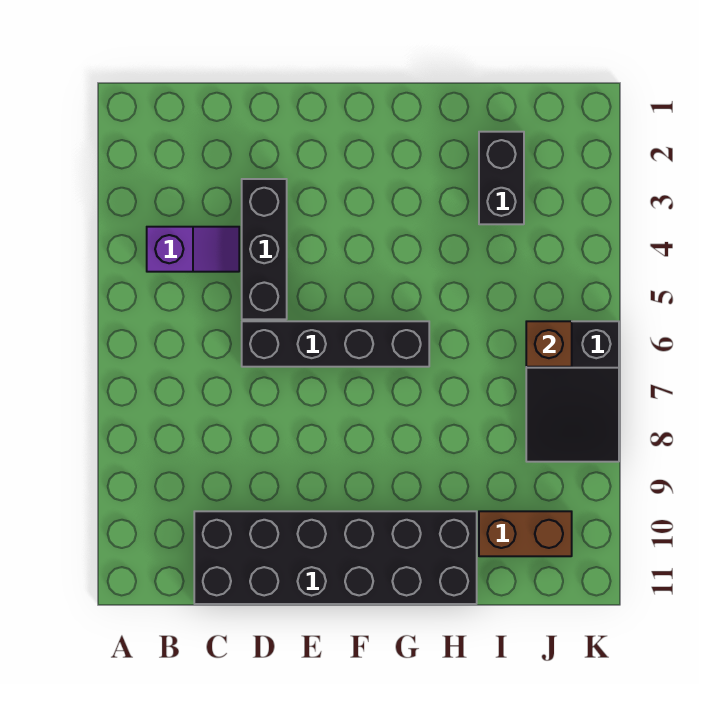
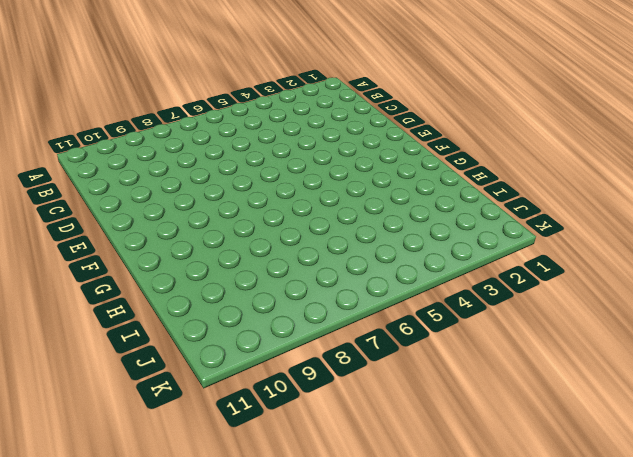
none -> purple slope B4:C4 level 1 top B
none -> black brick C10:H11 level 1

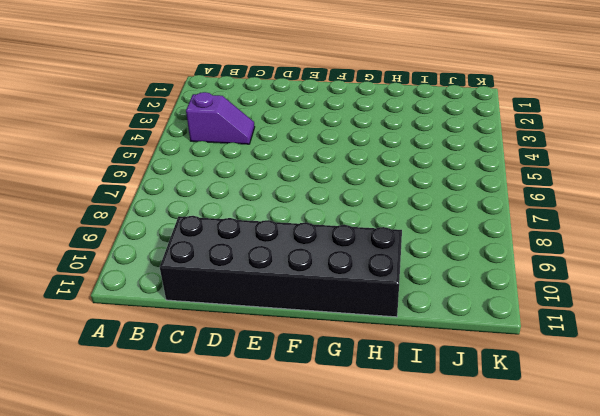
none -> black brick D3:D5 level 1
none -> black brick D6:G6 level 1

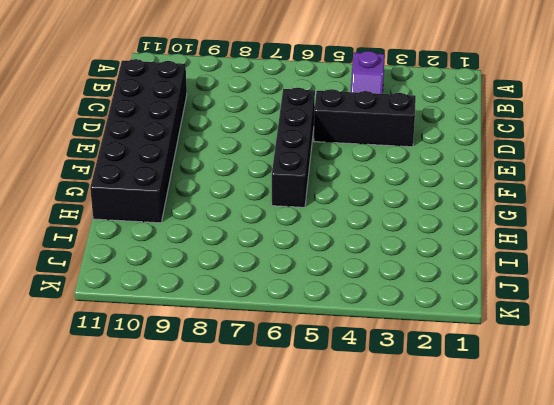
none -> black brick I2:I3 level 1
none -> brown brick I10:J10 level 1

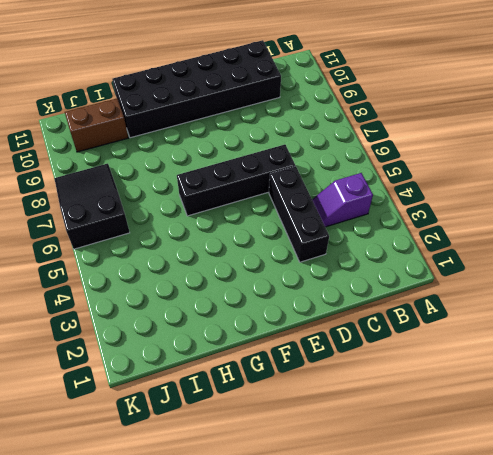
none -> black brick I2:I3 level 1
none -> brown brick J6 level 2

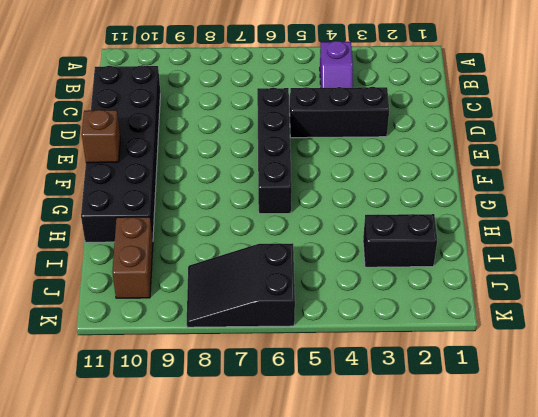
brown brick F11 level 2 -> brown brick J6 level 2

